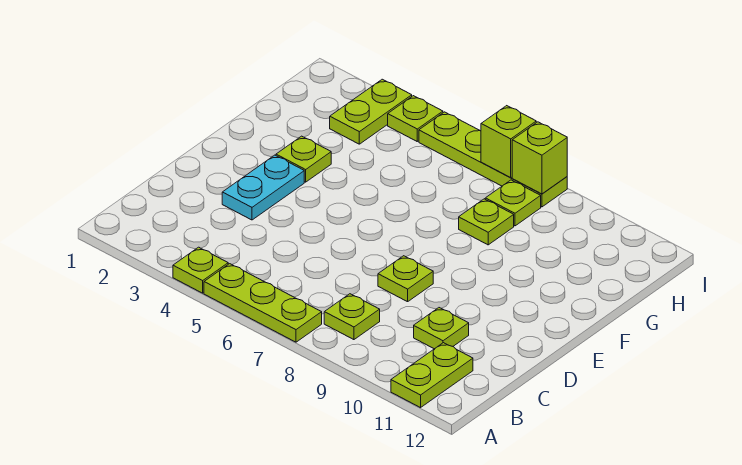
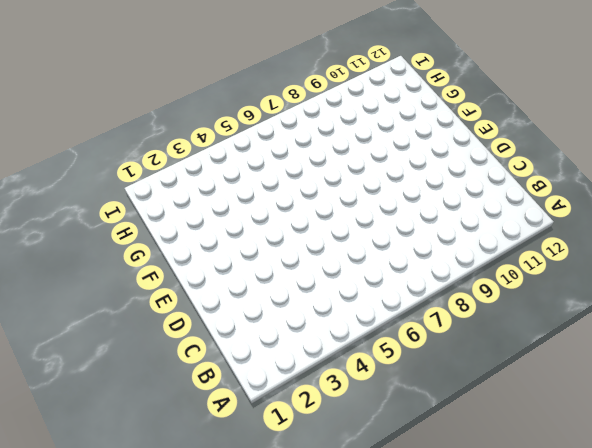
none -> lime plate A4 level 1
none -> lime plate A5:A7 level 1
none -> lime plate A11:B11 level 1

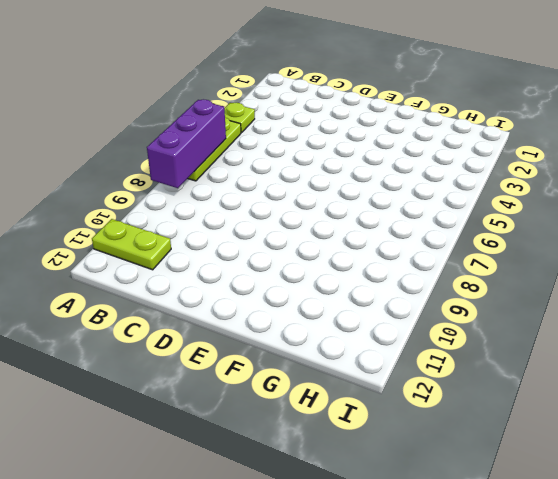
purple brick A6:A8 level 2 -> none
none -> lime plate B8 level 1
none -> lime plate C10 level 1
none -> cyan plate D3:E3 level 1

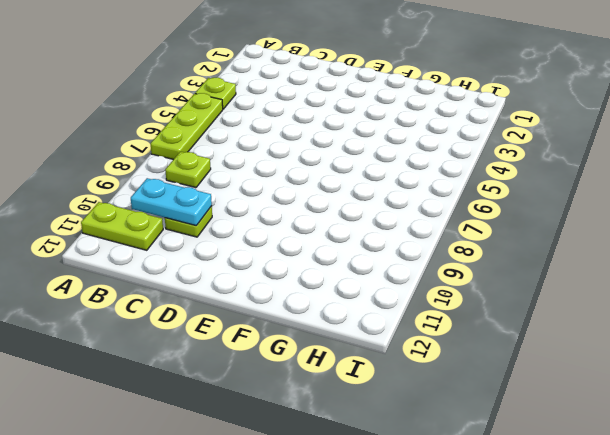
cyan plate B10:C10 level 2 -> cyan plate D3:E3 level 1
none -> lime plate D8 level 1
none -> lime plate F3 level 1
none -> lime plate G8 level 1

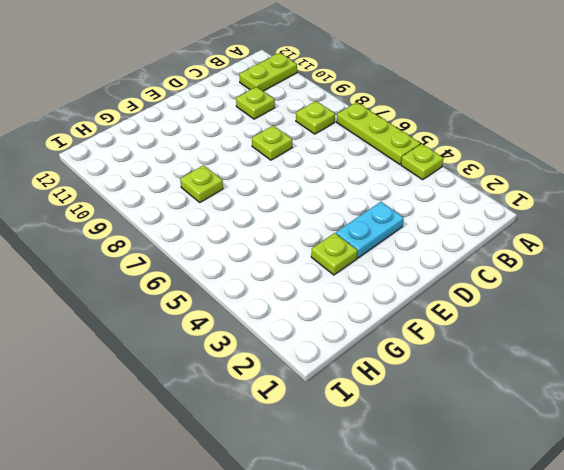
none -> lime plate H3:I3 level 1
none -> lime plate H8 level 1
none -> lime plate I4 level 1

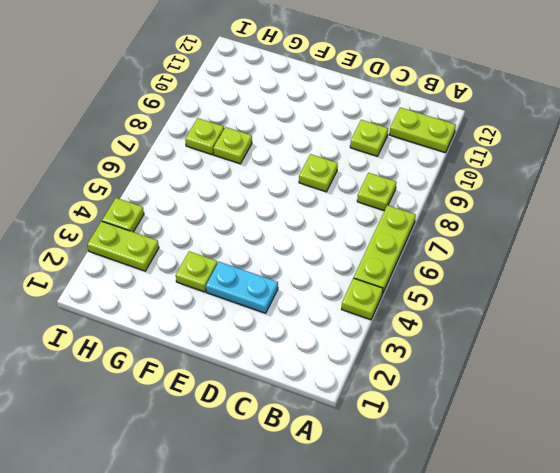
none -> lime plate I5:I8 level 1
none -> lime brick I7 level 2
none -> lime brick I8 level 2

